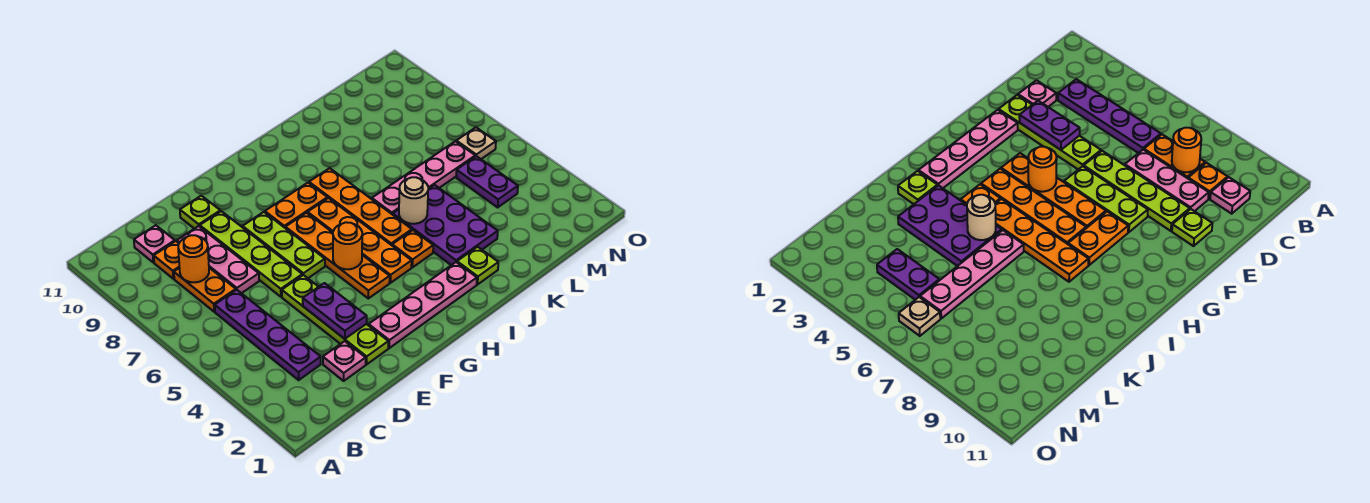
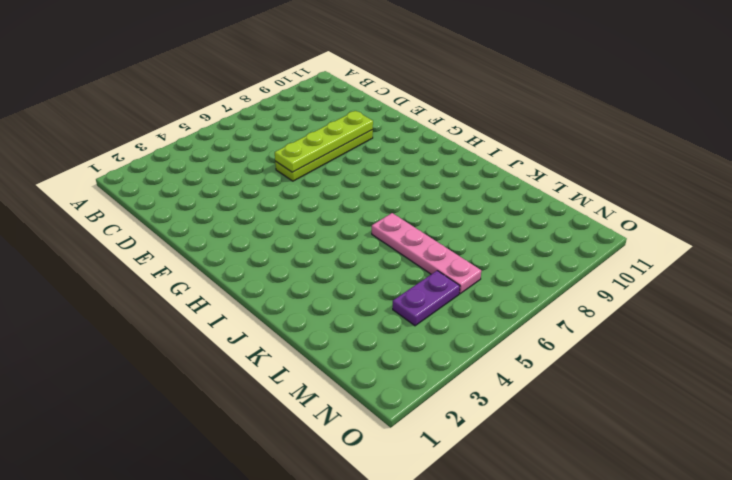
lime plate E6:E9 level 2 -> lime plate E2:E5 level 1
none -> purple plate C3:C6 level 1
none -> orange plate C7:C8 level 1
none -> orange plate C9 level 1

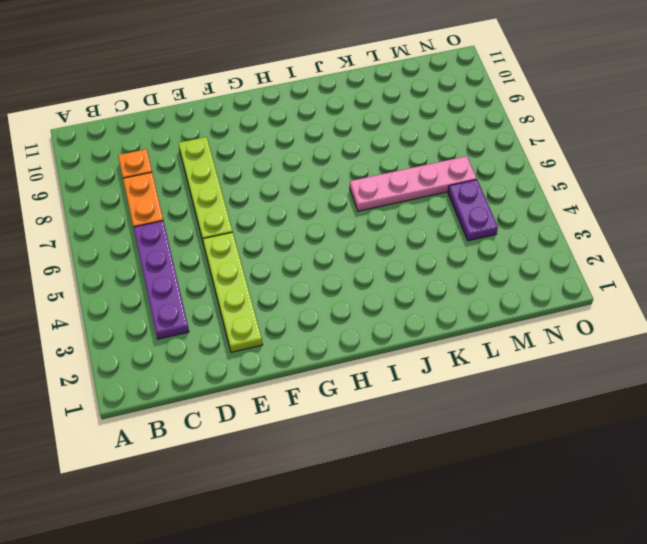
none -> pink plate C10 level 1
none -> pink plate D2 level 1
none -> pink plate D7:D9 level 1

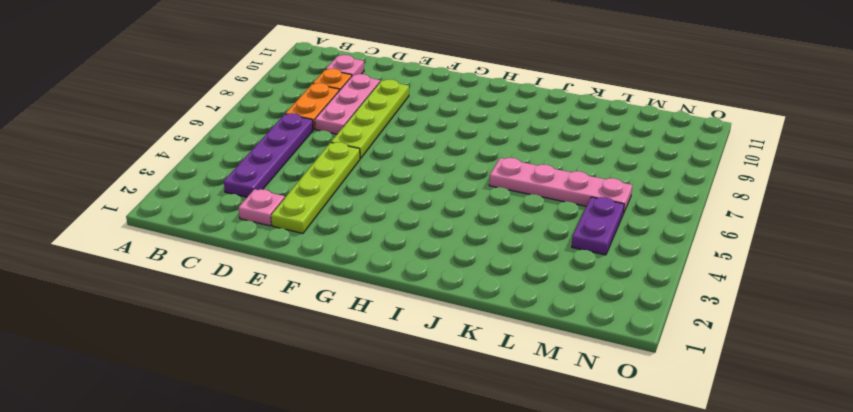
none -> lime plate E10 level 1
none -> pink plate F2:I2 level 1
none -> lime plate F6:F8 level 1

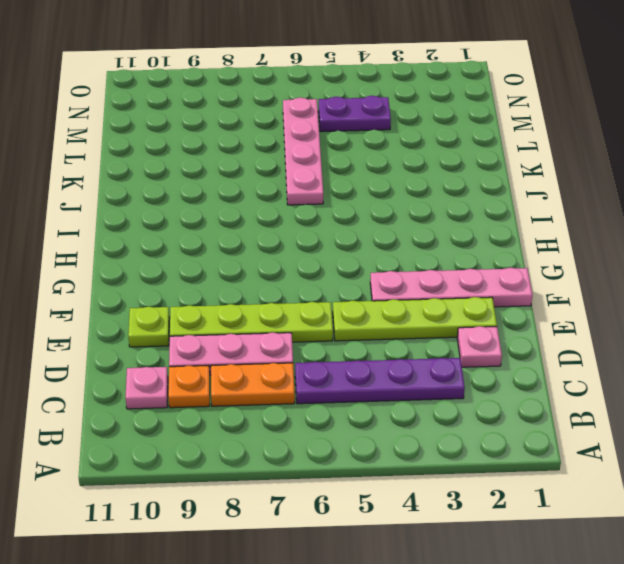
pink plate F1:F4 level 1 -> pink plate F2:I2 level 1
none -> lime plate F6:F8 level 1
none -> orange plate G4:G7 level 1
none -> orange plate G8:H8 level 1

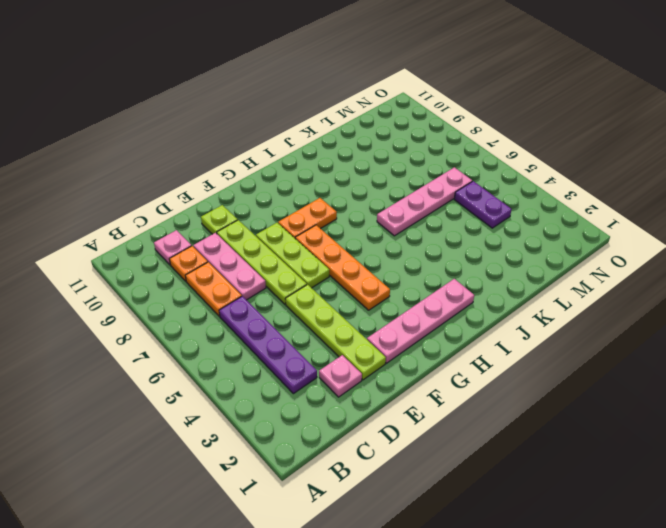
none -> orange plate H4:H7 level 1
none -> orange plate I4 level 1
none -> orange plate I5:I8 level 1

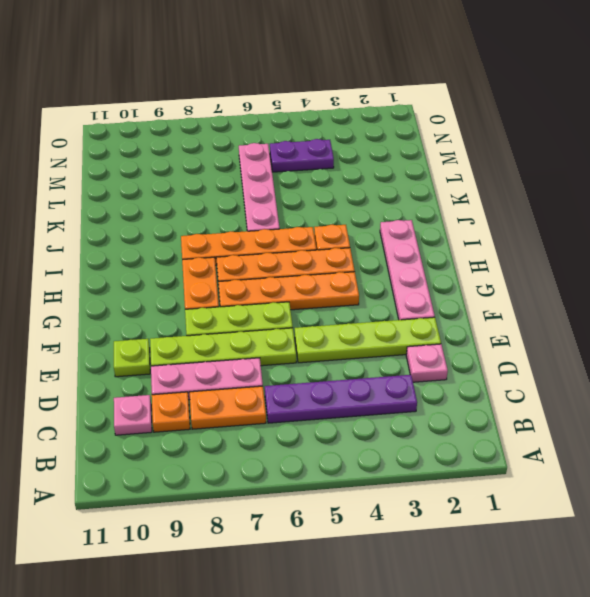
none -> lime plate J2 level 1
none -> purple plate J3:K5 level 1
none -> tan plate N6 level 1

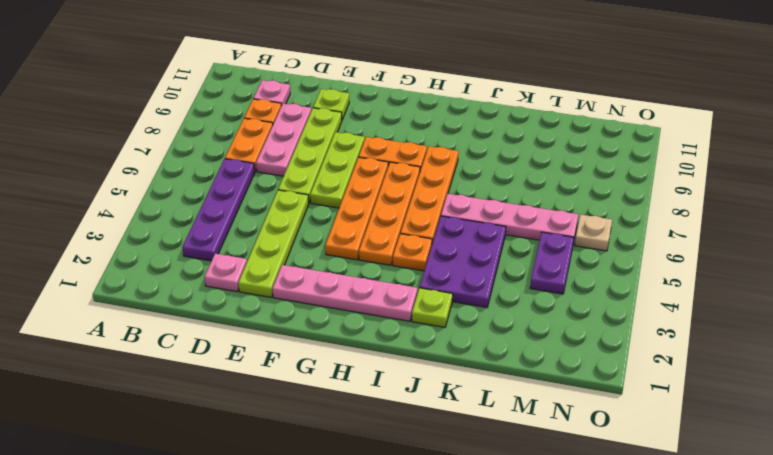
none -> orange round brick C8 level 2
none -> purple plate E3:E4 level 2
none -> orange round brick G5 level 2

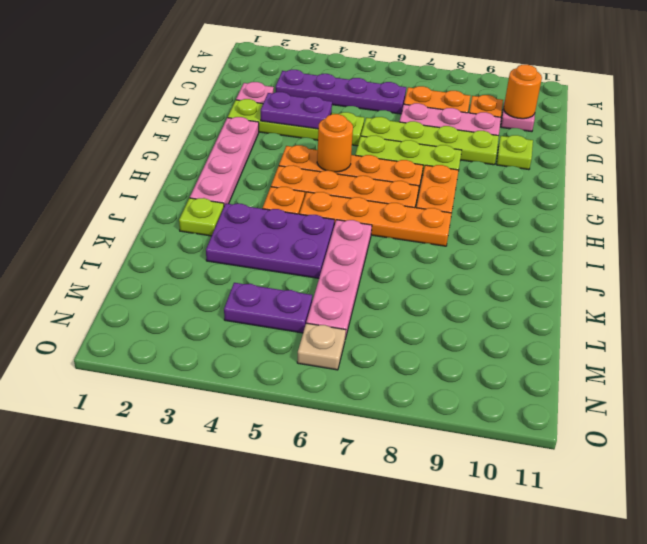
orange round brick C10 level 2 -> orange round brick C8 level 2
none -> tan round brick J5 level 2

